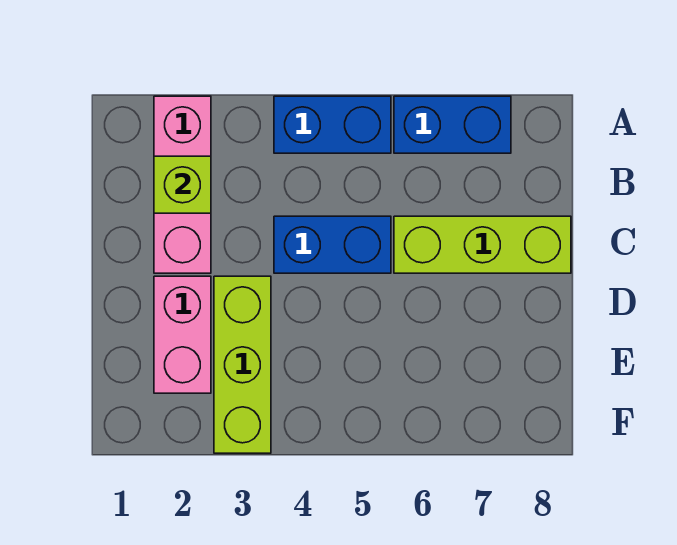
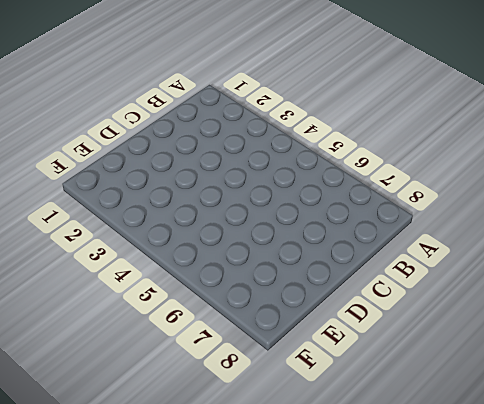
none -> pink brick A2:C2 level 1
none -> blue brick A4:A5 level 1

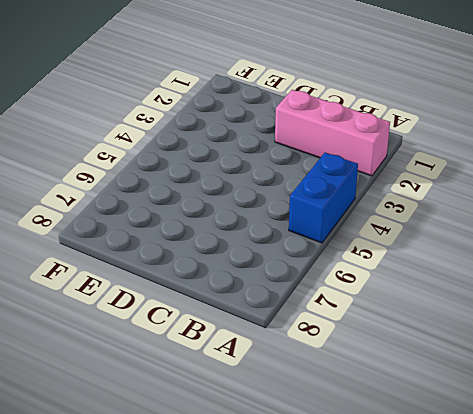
none -> blue brick A6:A7 level 1
none -> blue brick C4:C5 level 1

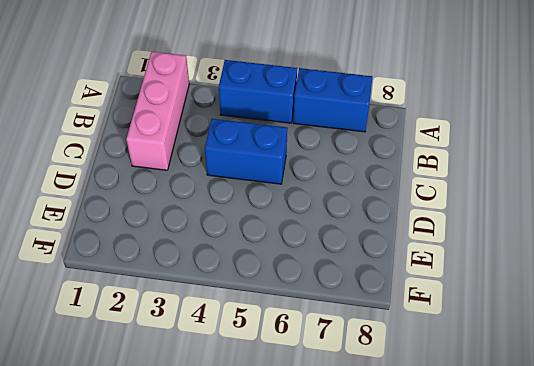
none -> lime brick C6:C8 level 1
none -> pink brick D2:E2 level 1

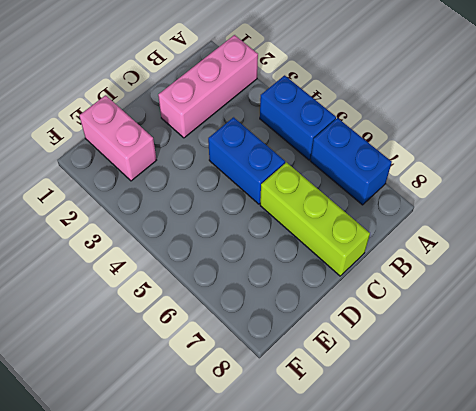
pink brick E1:E2 level 1 -> pink brick D2:E2 level 1
none -> lime brick D3:F3 level 1
none -> lime brick B2 level 2

